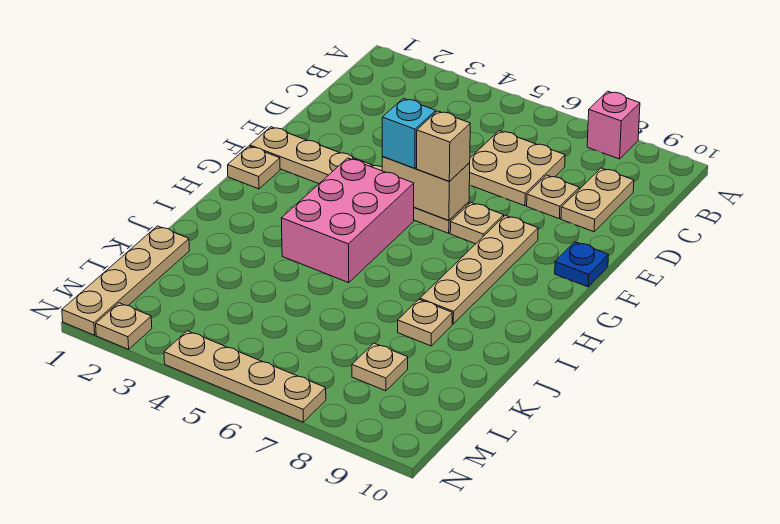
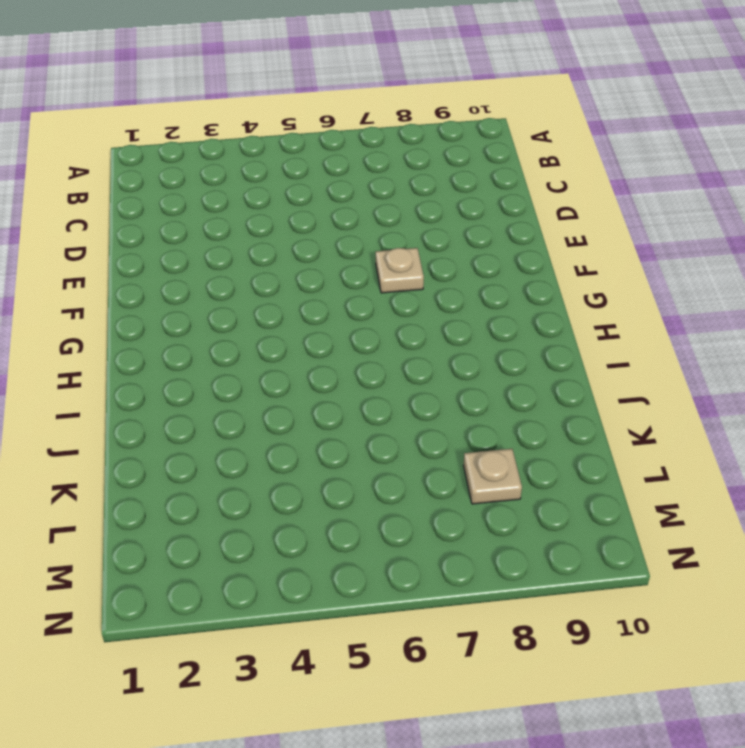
none -> pink brick A8 level 1
none -> tan plate C6:D7 level 1
none -> tan plate C9:D9 level 1

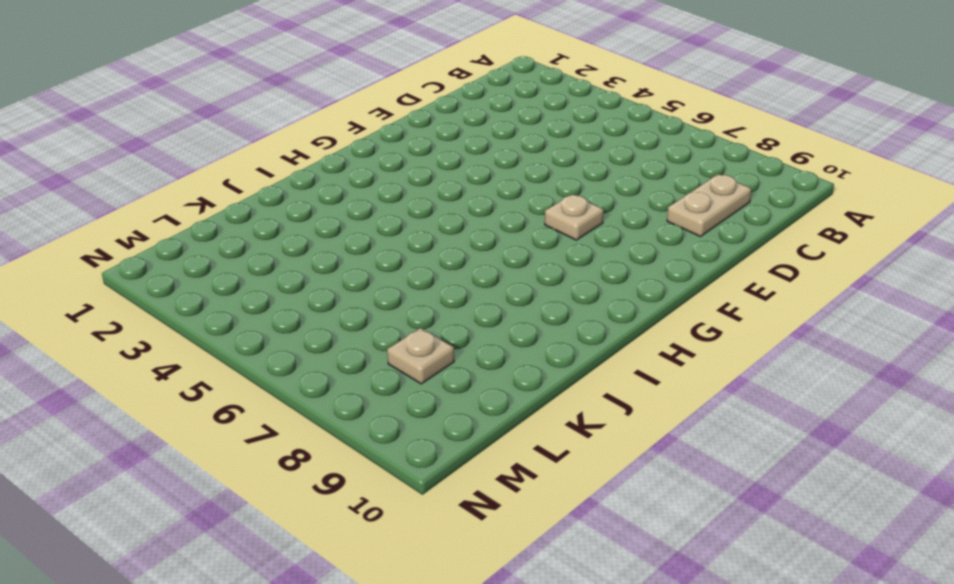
none -> pink brick A8 level 1
none -> tan plate C6:D7 level 1
none -> tan plate D8 level 1

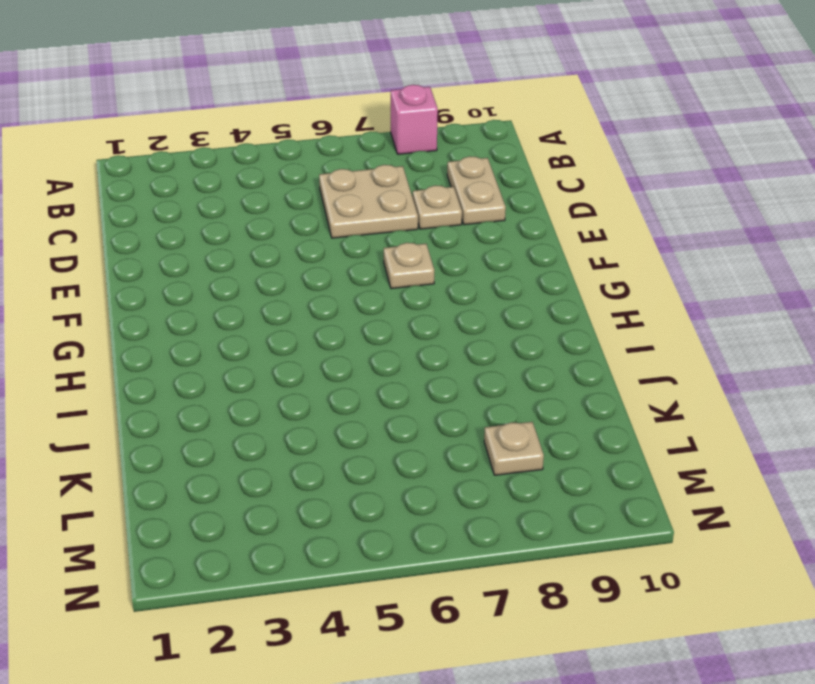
none -> tan plate F1:F6 level 1
none -> tan plate F8:I8 level 1
none -> blue plate F10 level 1

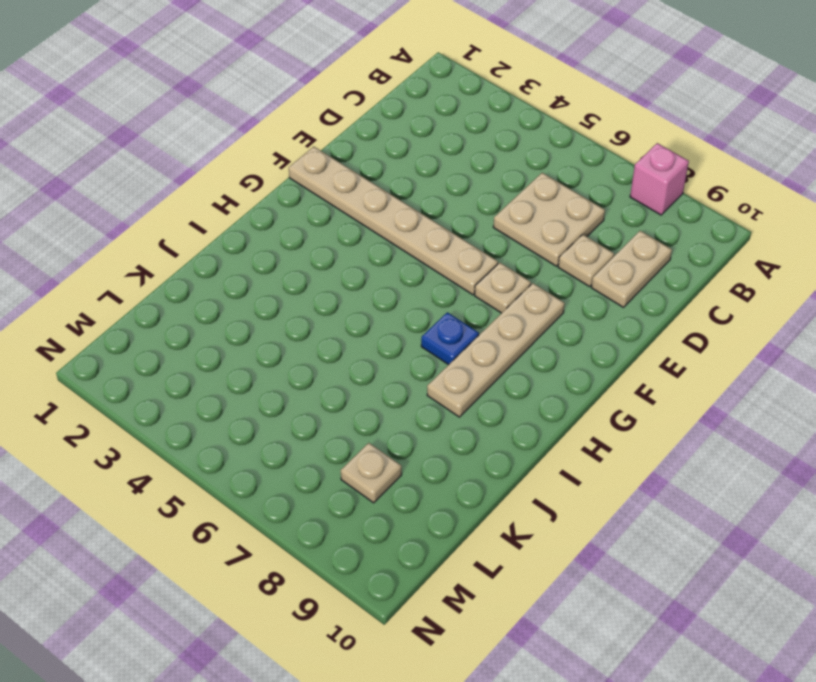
blue plate H7 level 1 -> blue plate F10 level 1
none -> tan plate G1 level 1
none -> pink brick G4:I5 level 1
none -> tan plate J8 level 1

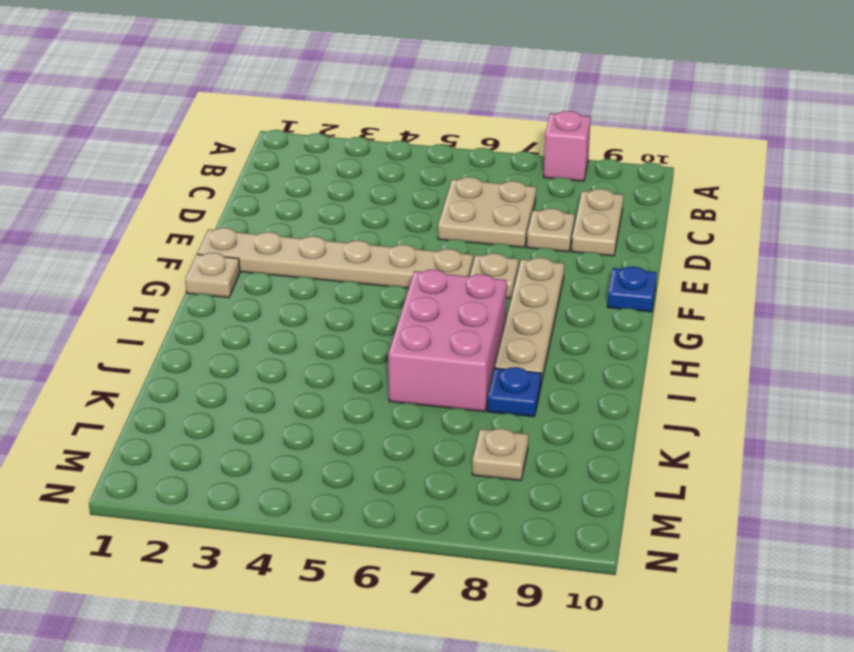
pink brick H6:J7 level 1 -> pink brick G4:I5 level 1
blue plate J8 level 1 -> tan plate J8 level 1
none -> tan plate K1:N1 level 1
none -> tan plate N2 level 1
none -> tan plate N4:N7 level 1

